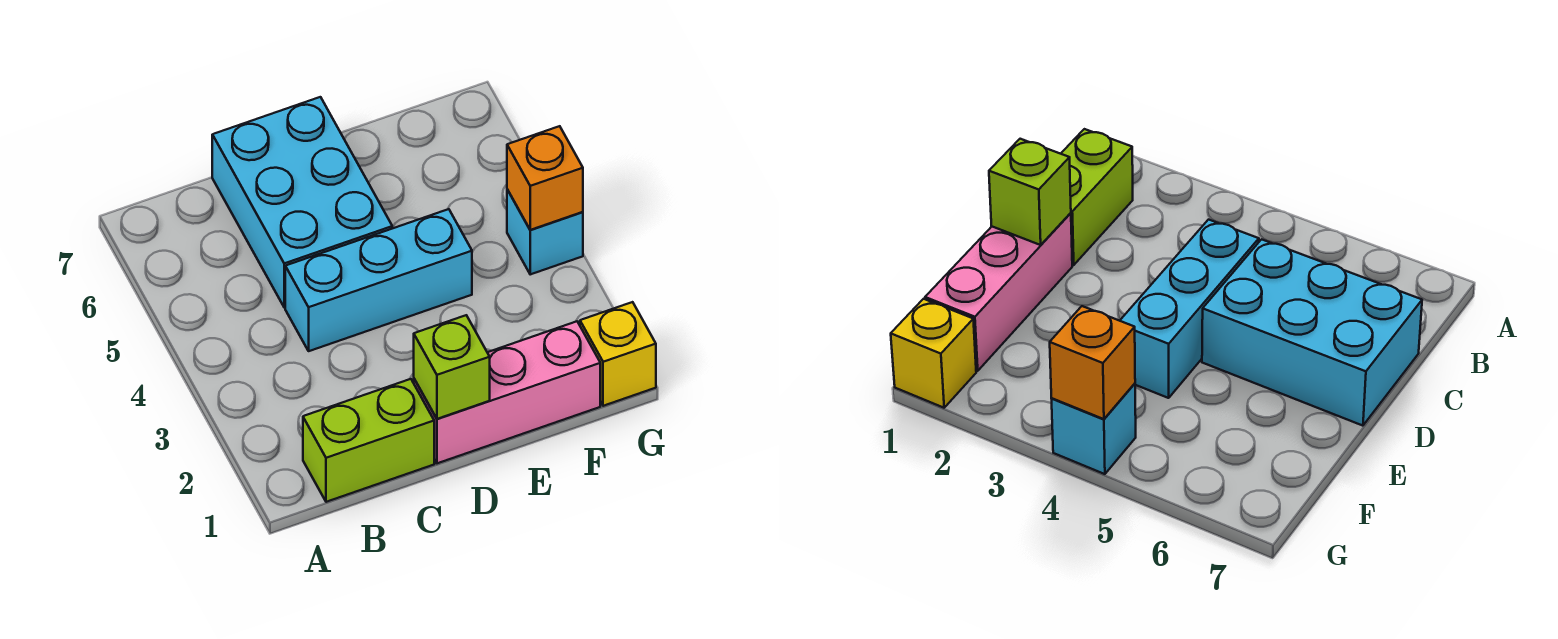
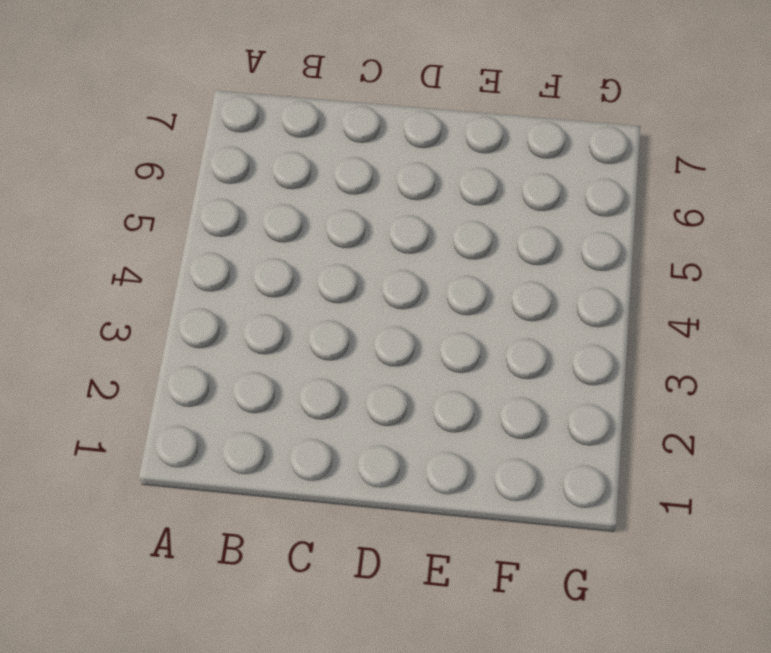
none -> lime brick B1:C1 level 1
none -> cyan brick C4:E4 level 1

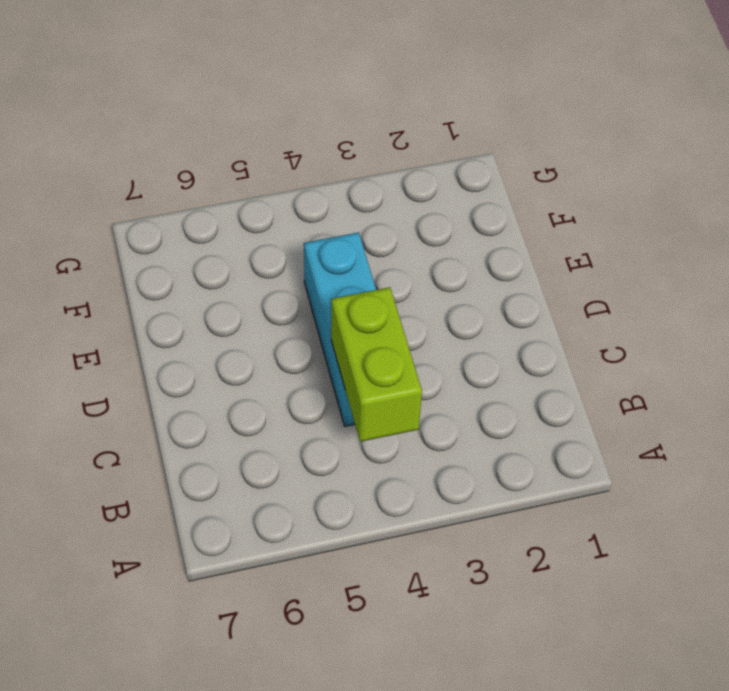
lime brick B4:C4 level 2 -> lime brick B1:C1 level 1
none -> cyan brick C5:D7 level 1
none -> pink brick D1:F1 level 1

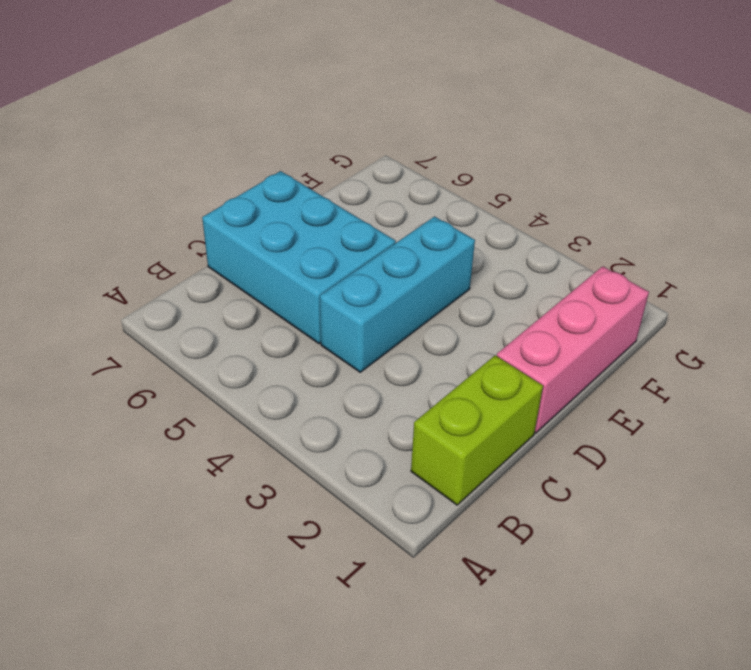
none -> yellow brick G1 level 1
none -> cyan brick G4 level 1

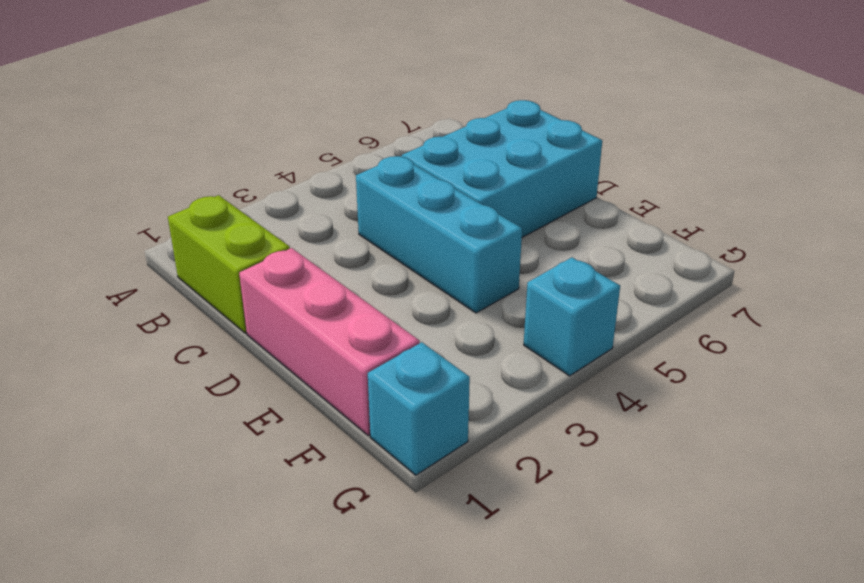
cyan brick G1 level 1 -> yellow brick G1 level 1
none -> lime brick D1 level 2
none -> orange brick G4 level 2

